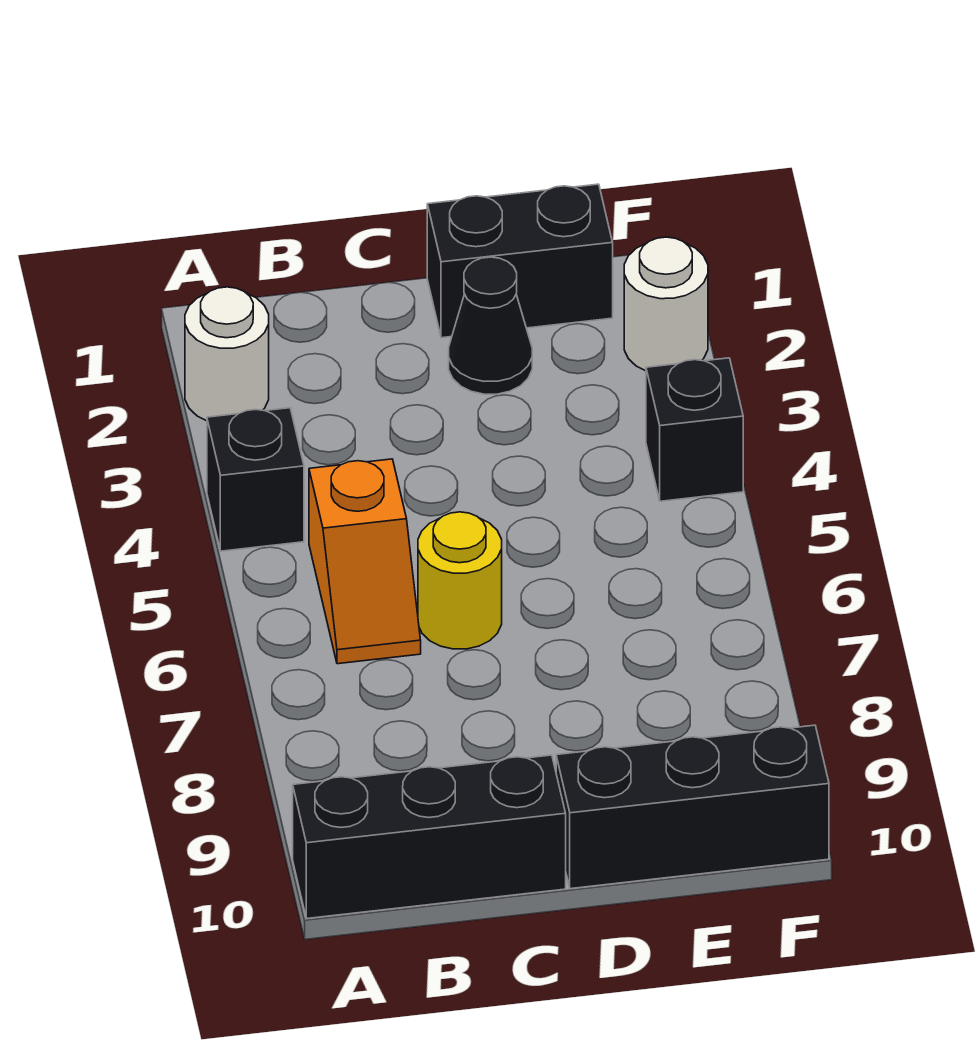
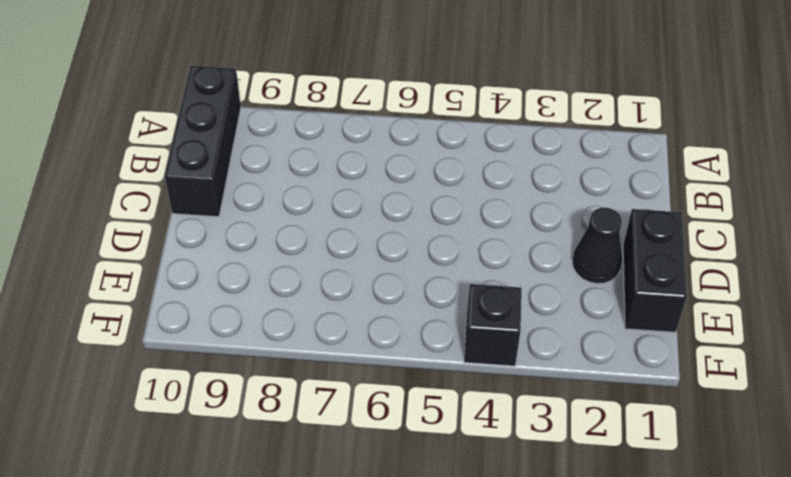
none -> white round brick A2 level 1
none -> black brick A4 level 1

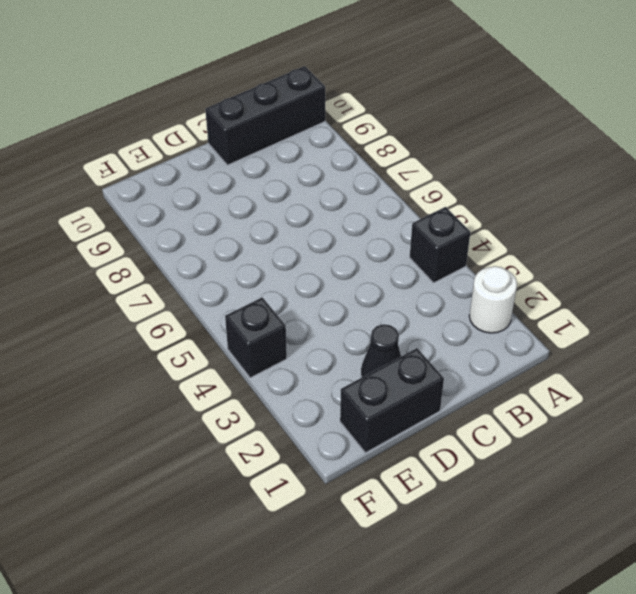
none -> orange slope B5:B6 level 1 top 5
none -> yellow round brick C6 level 1

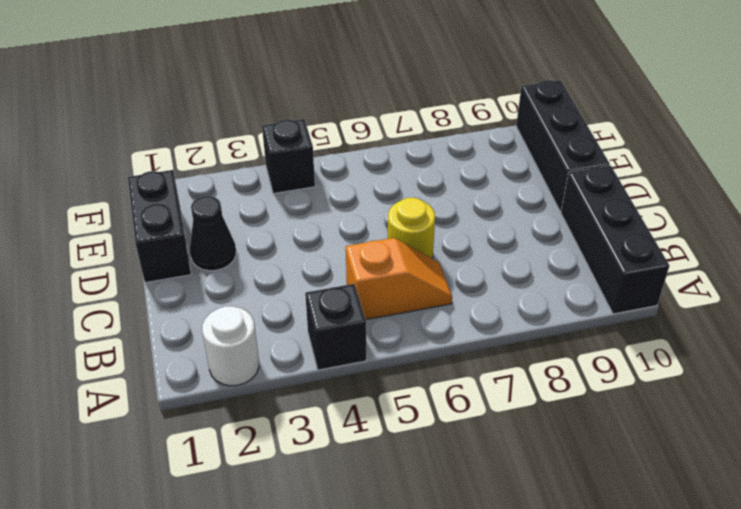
none -> white round brick F2 level 1

